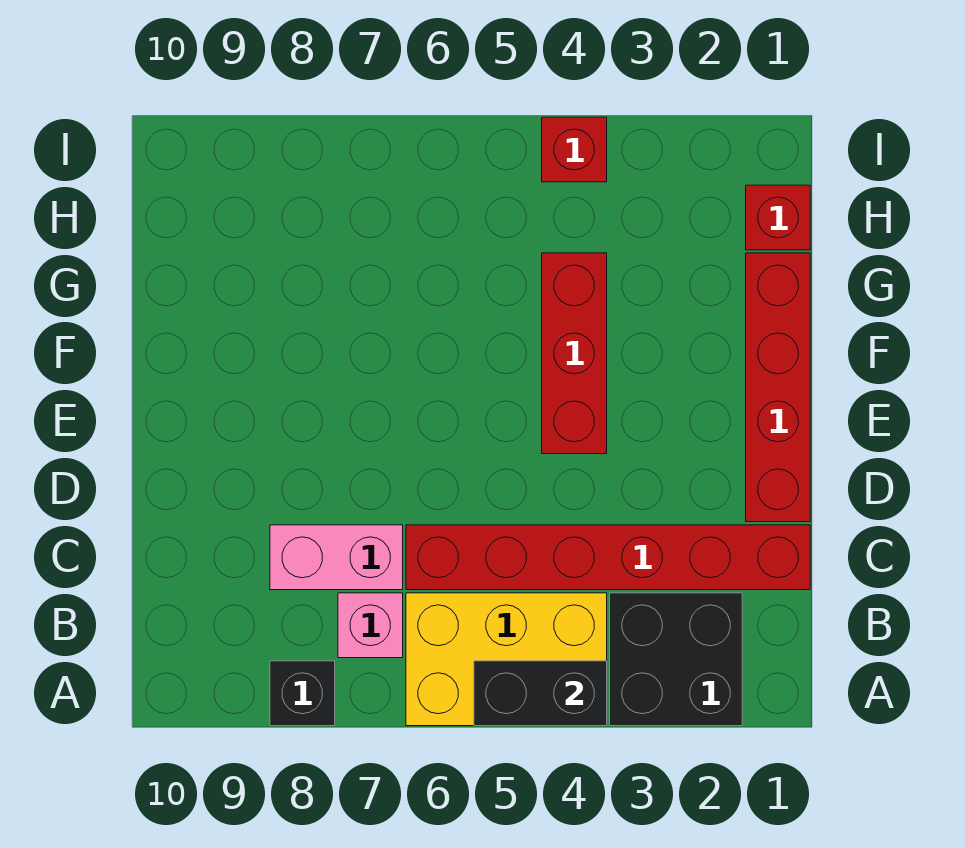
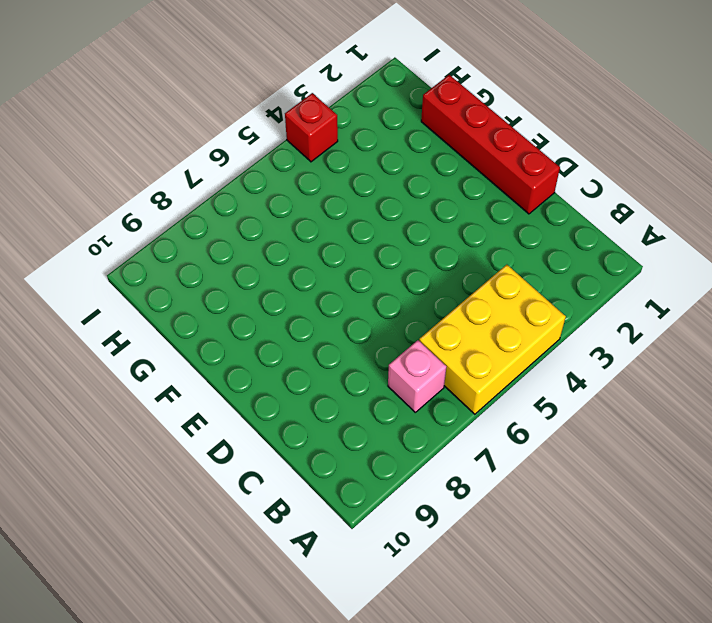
none -> black brick A2:B3 level 1
none -> black brick A8 level 1

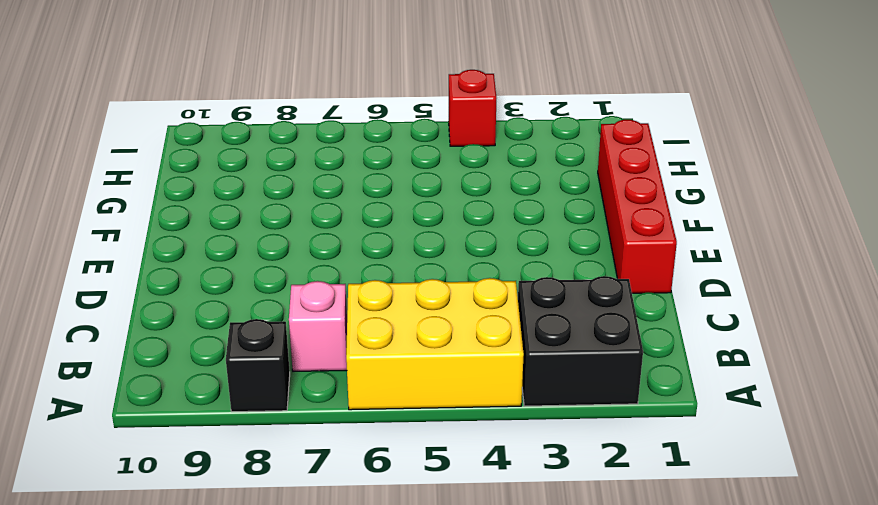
none -> red brick C1:C6 level 1
none -> pink brick C7:C8 level 1

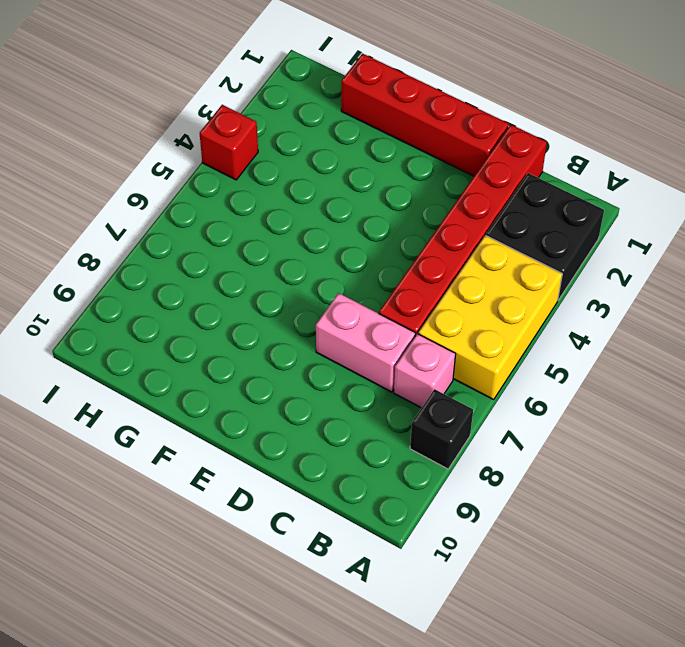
pink brick C7:D7 level 1 -> pink brick C7:C8 level 1
none -> red brick E4:G4 level 1
none -> red brick H1 level 1

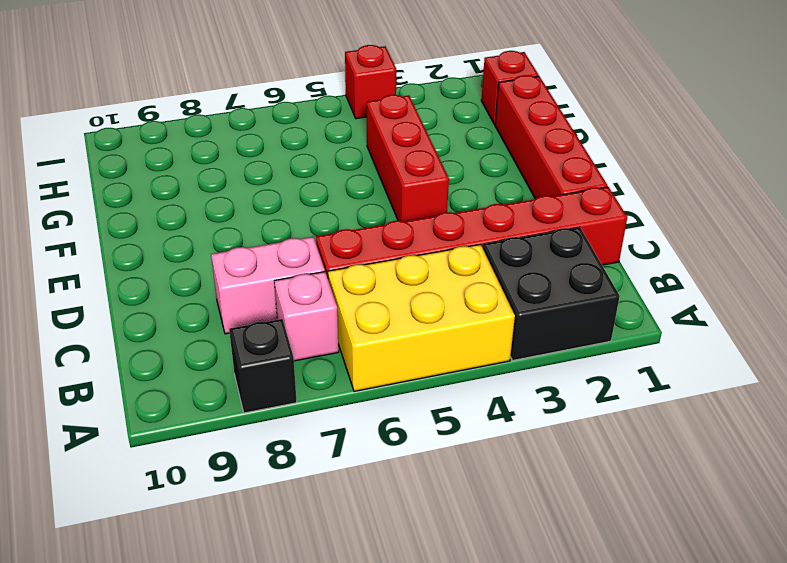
none -> black brick A4:A5 level 2

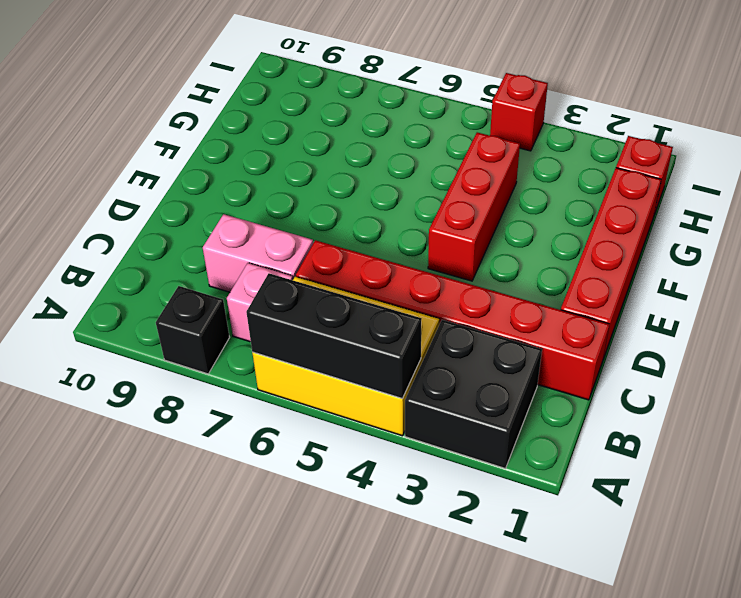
black brick A4:A6 level 2 -> black brick A4:A5 level 2

